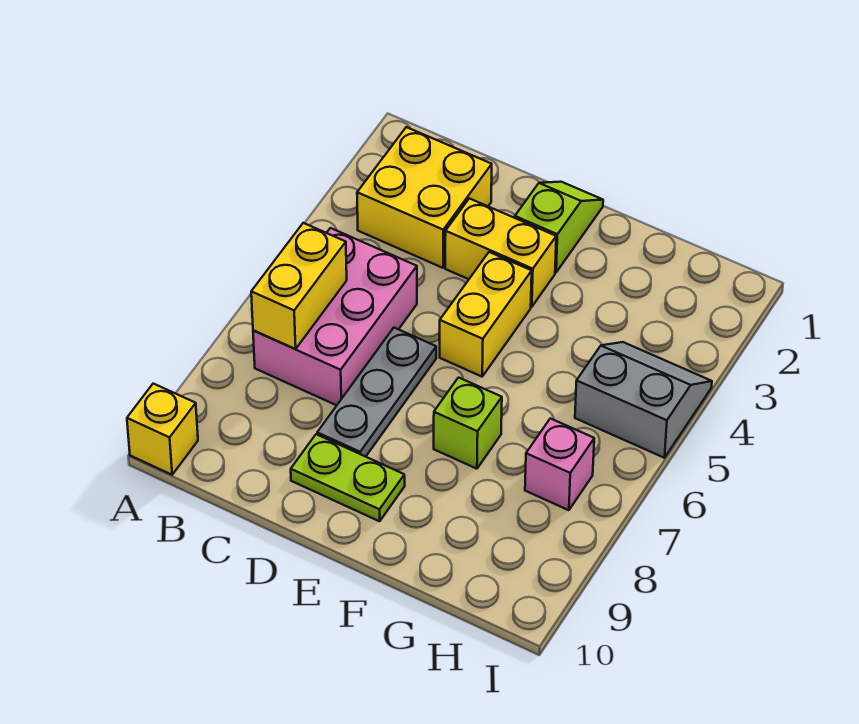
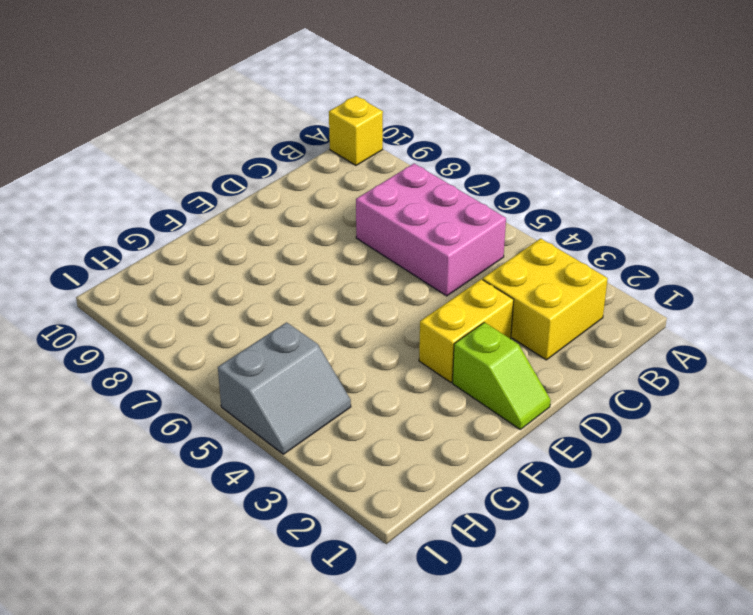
none -> grey plate D6:D8 level 1
none -> lime plate D9:E9 level 1
none -> yellow brick E4:E5 level 1

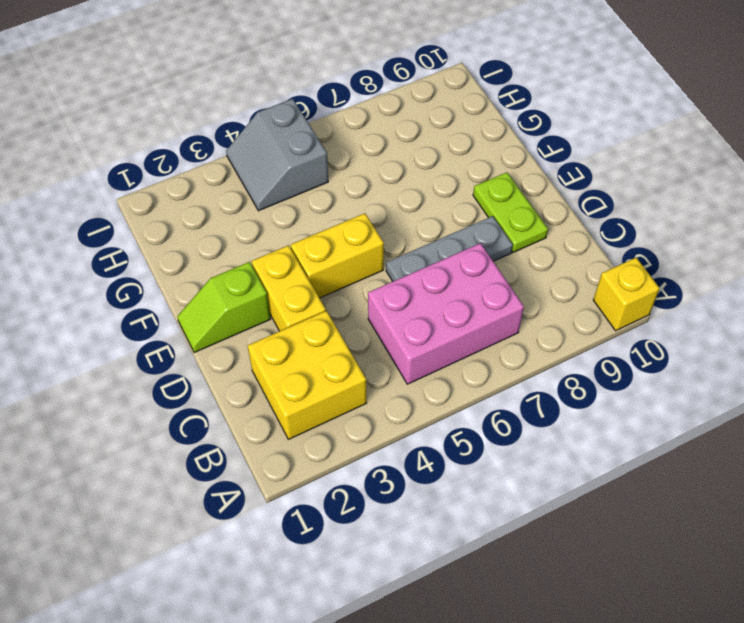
none -> lime brick F7 level 1
none -> pink brick H7 level 1
none -> yellow brick B6:B7 level 2

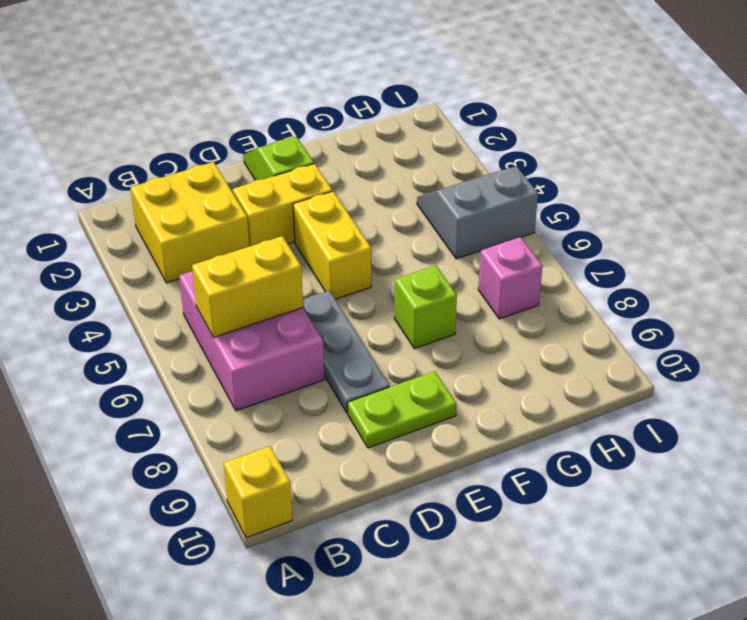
yellow brick B6:C6 level 2 -> yellow brick B6:B7 level 2

